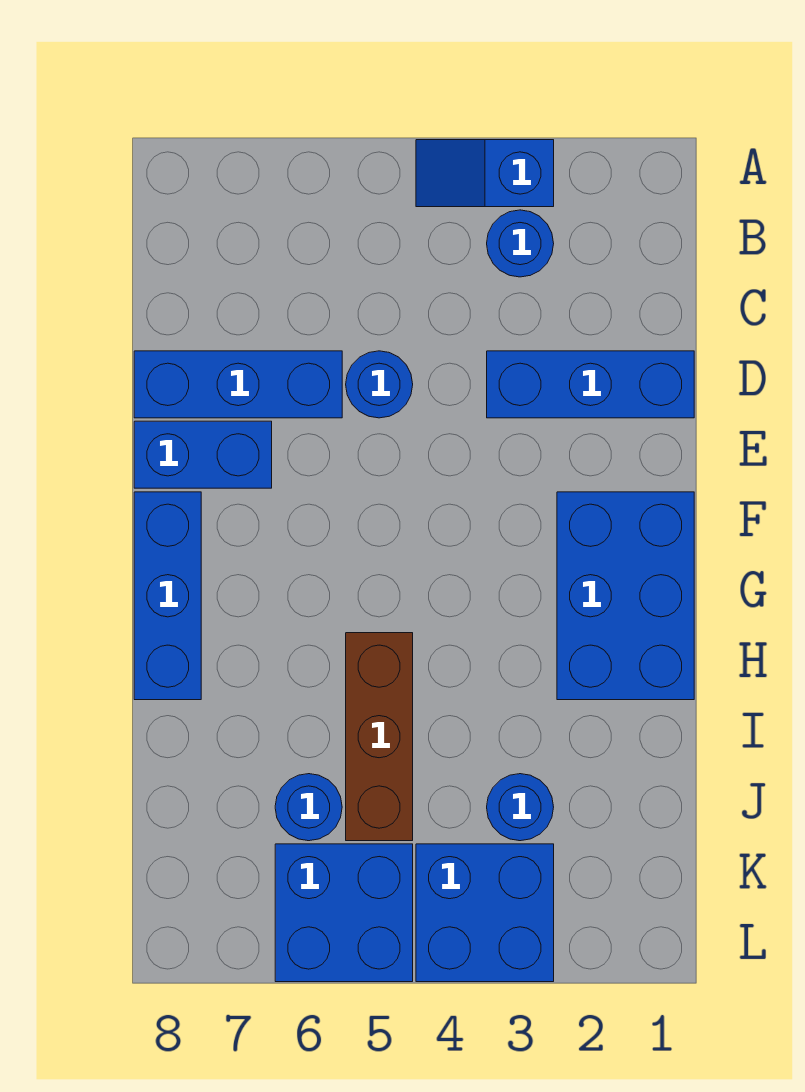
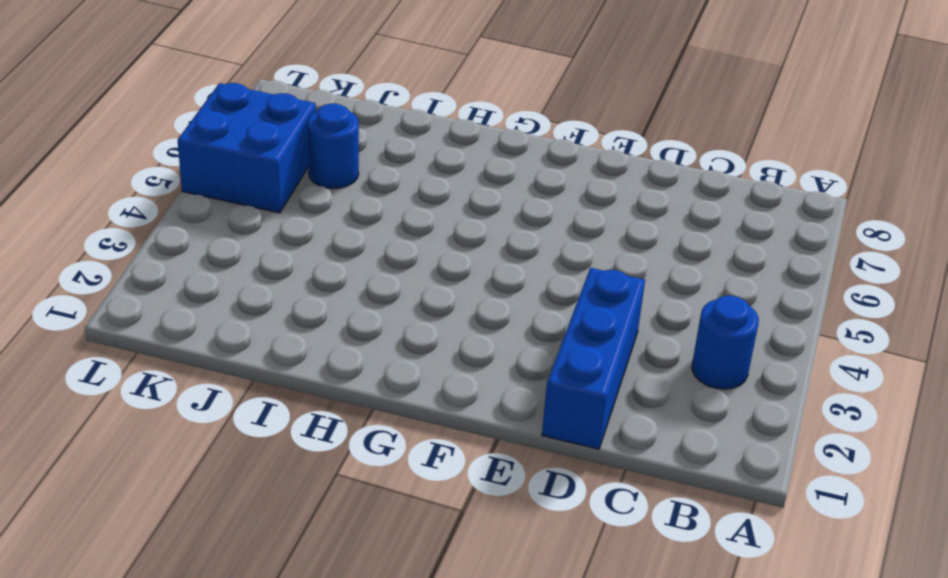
none -> blue slope A3:A4 level 1 top 3
none -> blue round brick D5 level 1
none -> blue brick D6:D8 level 1

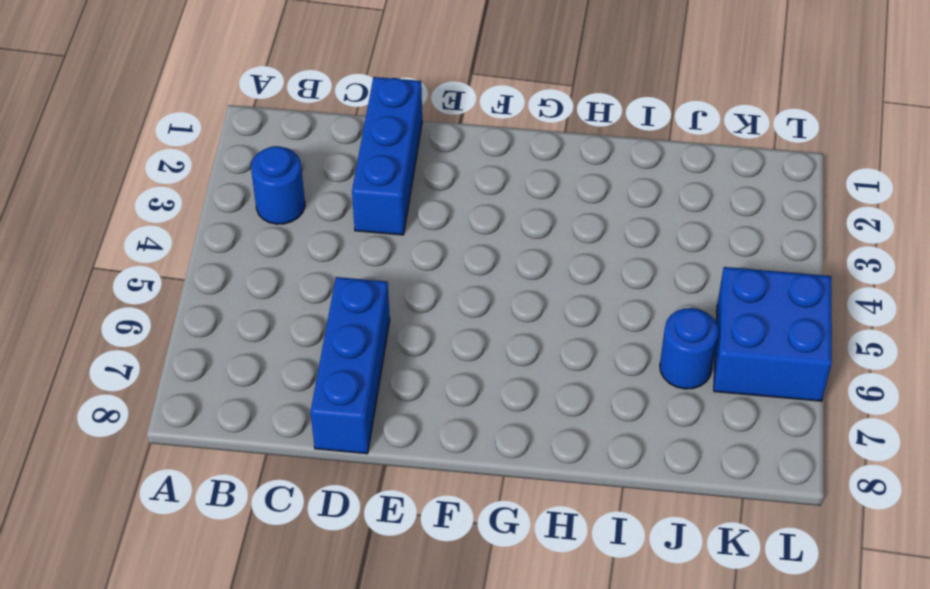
none -> blue slope A3:A4 level 1 top 3
none -> blue round brick D5 level 1
none -> blue brick E7:E8 level 1

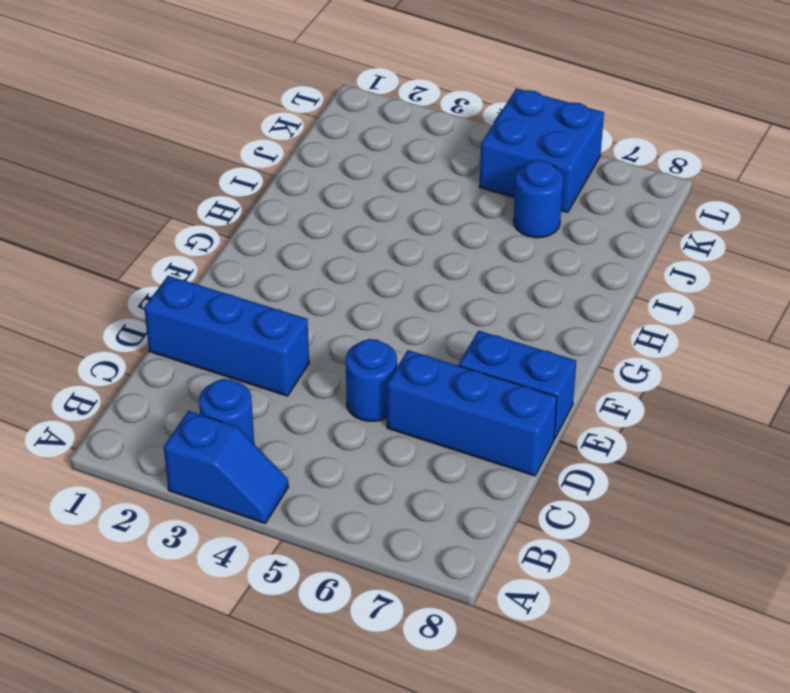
none -> blue brick F1:H2 level 1
none -> blue brick F8:H8 level 1
none -> brown brick H5:J5 level 1

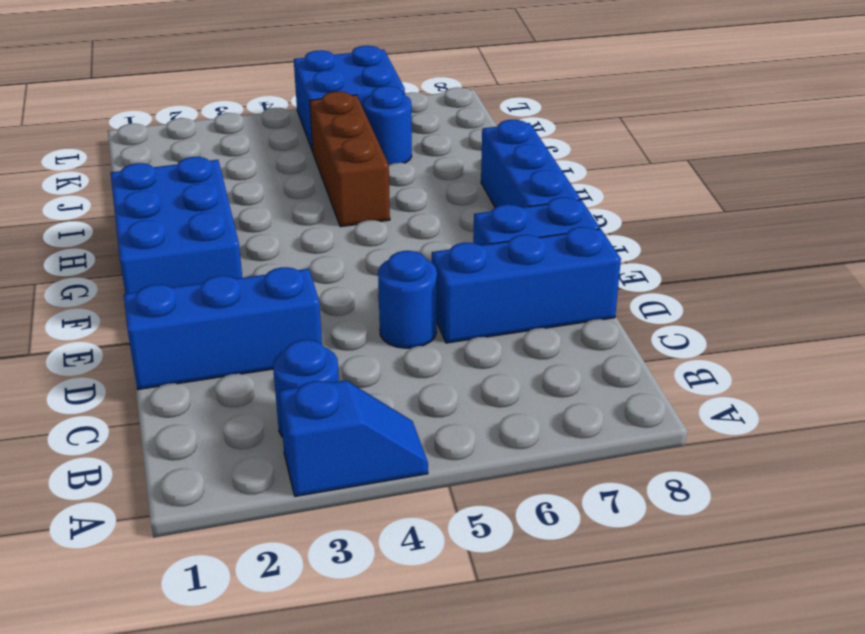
none -> blue round brick J3 level 1
none -> blue brick K3:L4 level 1

